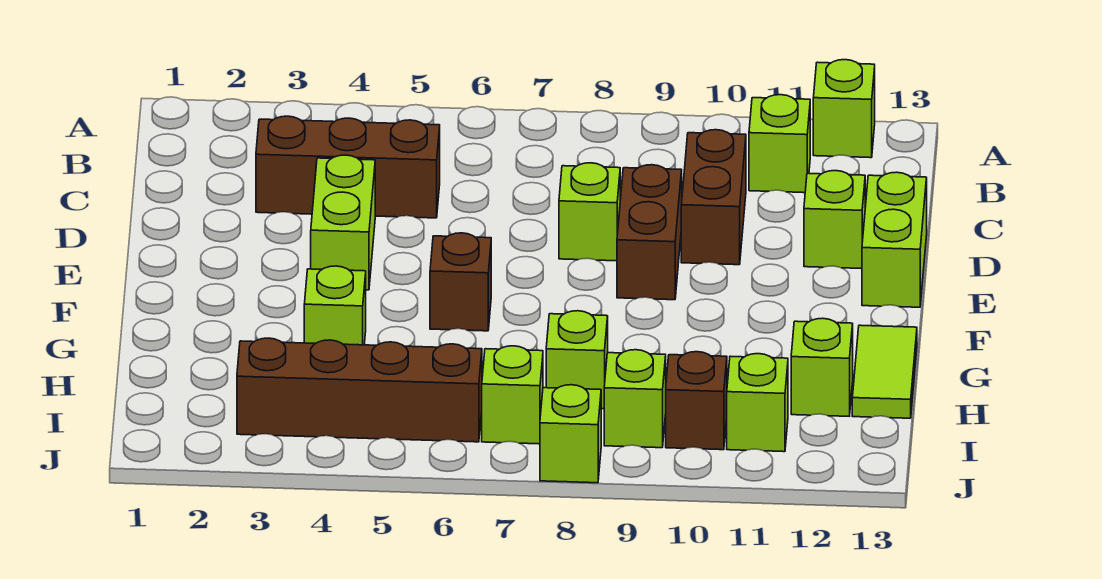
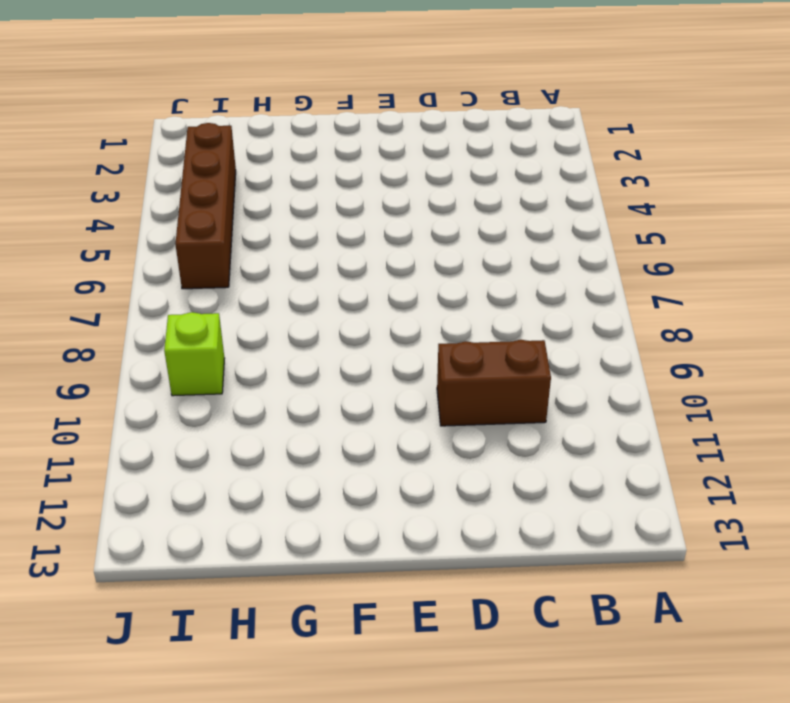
none -> lime brick A12 level 1
none -> lime brick B11 level 1
none -> brown brick C3:C5 level 1

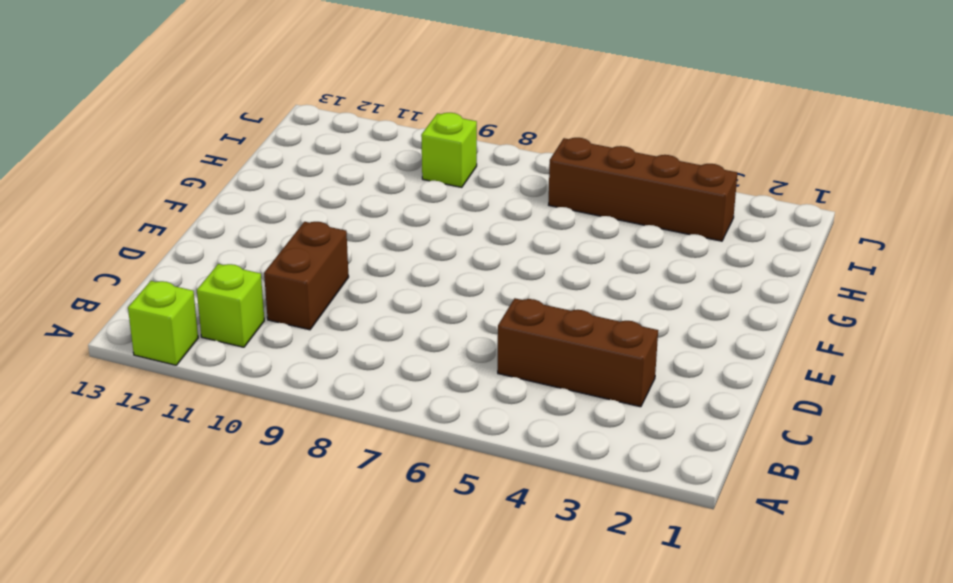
none -> lime brick D4:E4 level 1
none -> lime brick D8 level 1
none -> brown brick D9:E9 level 1

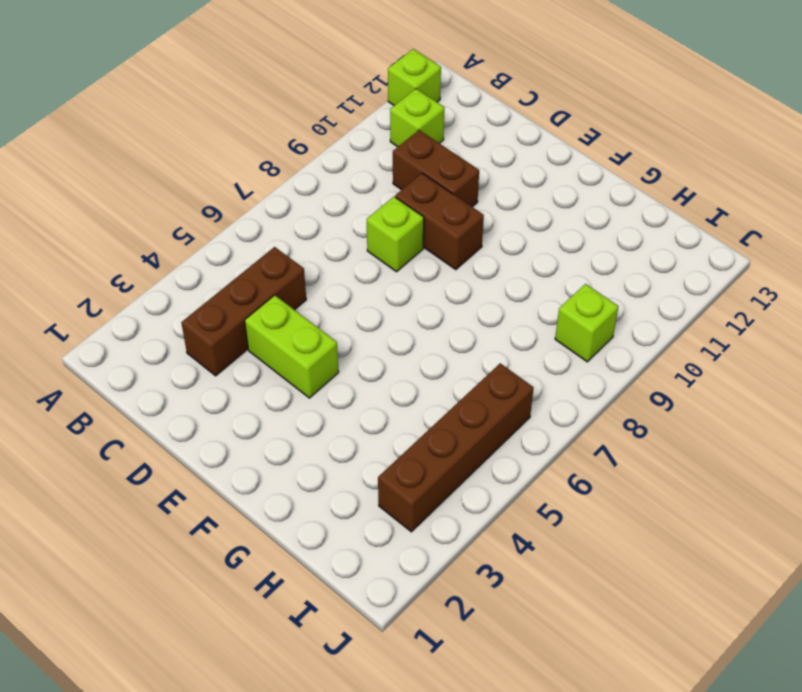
none -> lime brick D12 level 1
none -> lime brick D13:E13 level 1
none -> brown brick F6 level 1

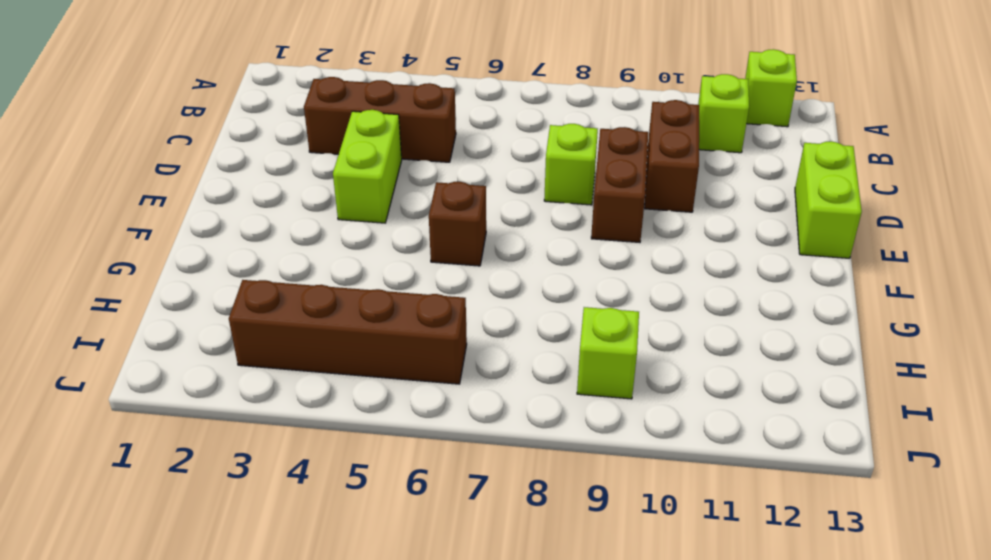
none -> lime brick D12 level 1
none -> lime brick G4 level 1
none -> lime tile G13:H13 level 1

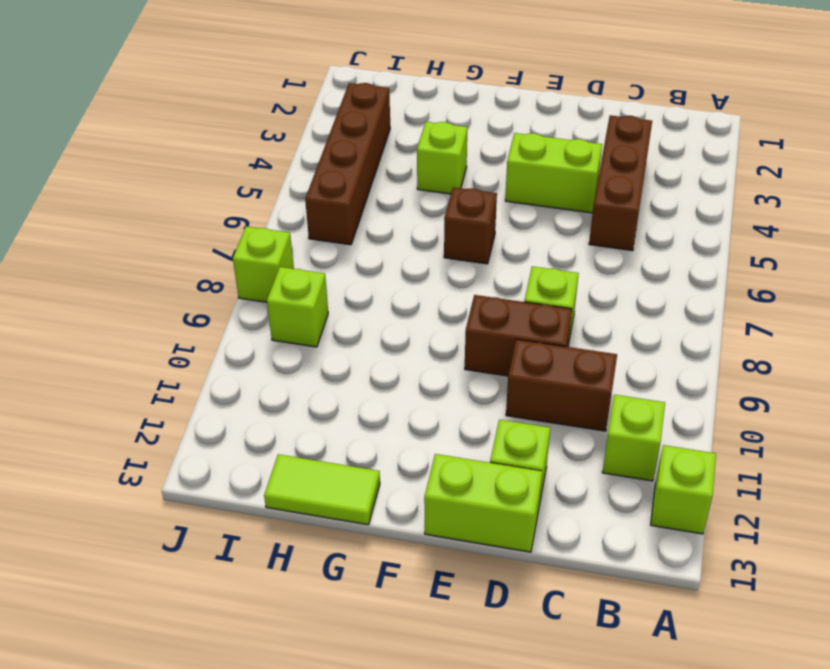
none -> lime brick H8 level 1
none -> lime brick H12 level 1
none -> lime brick I7 level 1

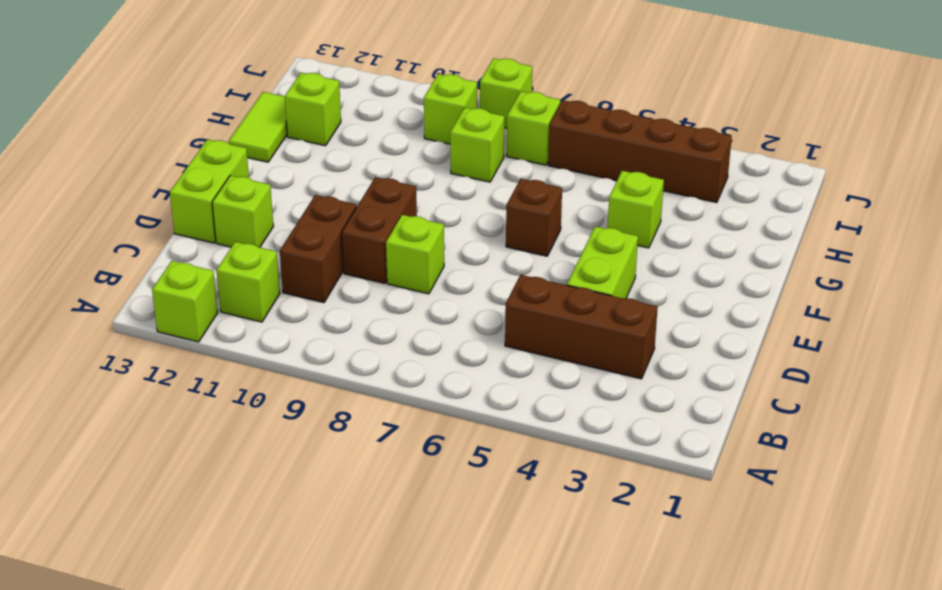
none -> brown brick I10 level 1
none -> lime brick I11 level 1

